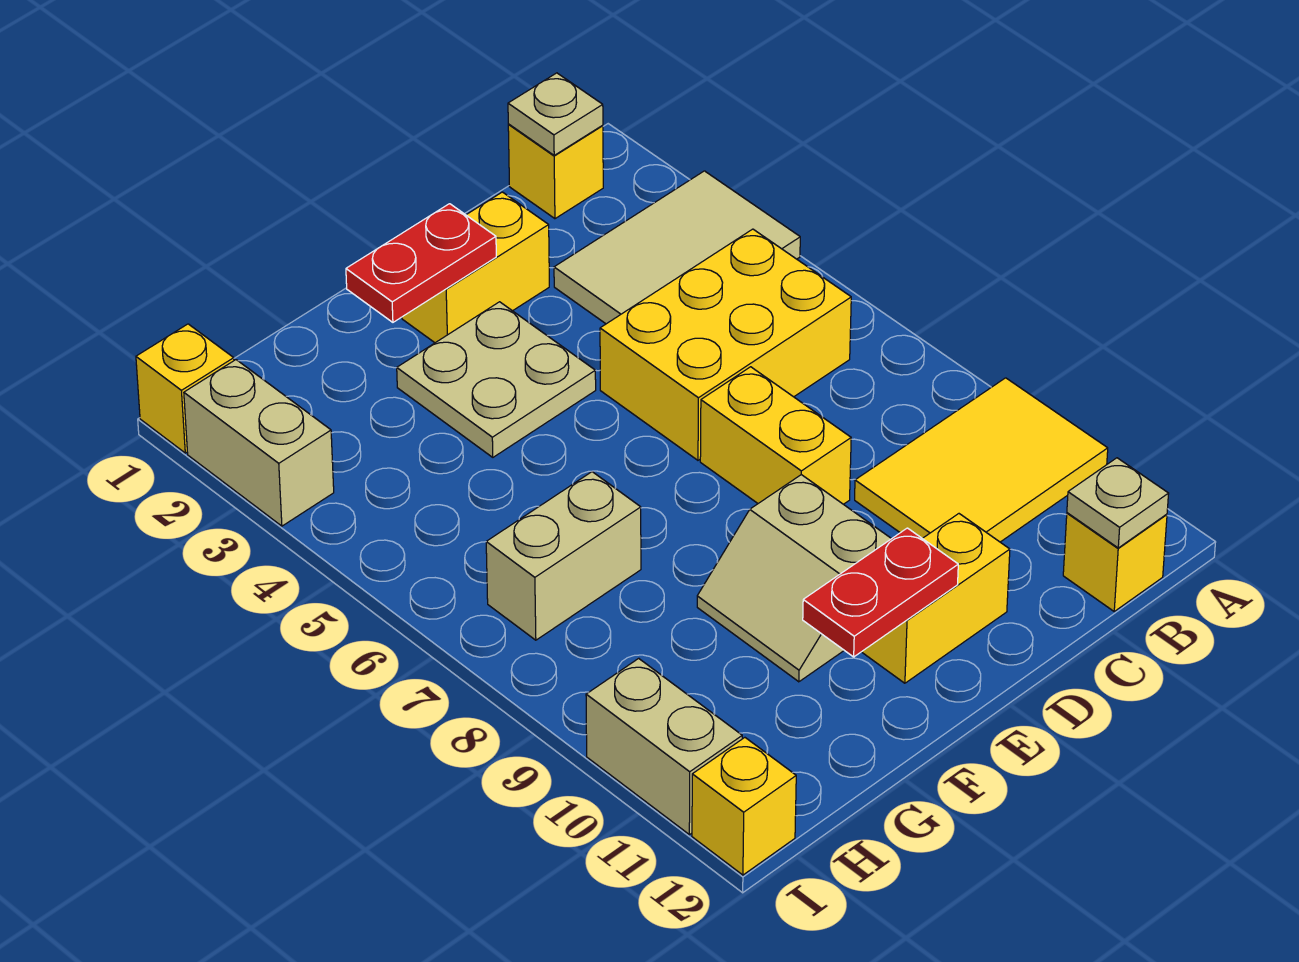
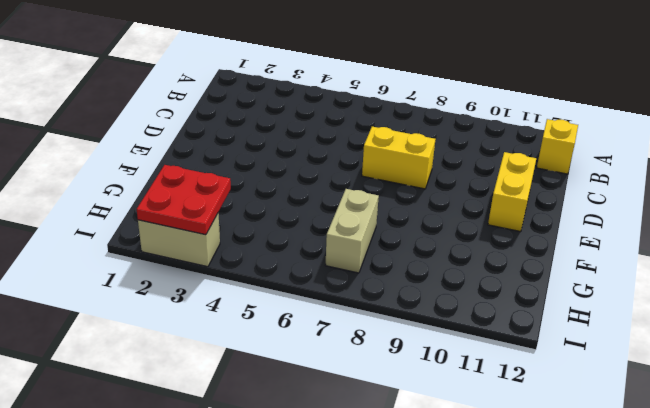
red plate H2:I3 level 2 -> none
none -> tan tile A3:C4 level 1
none -> yellow tile A9:C10 level 1
none -> yellow brick B1 level 1

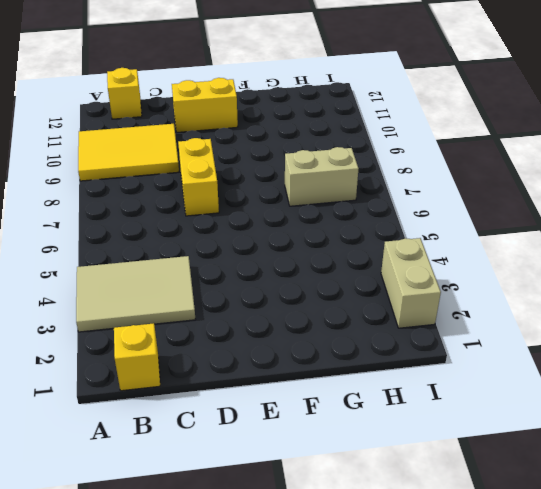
none -> yellow brick B5:D6 level 1
none -> yellow brick D2:E2 level 1
none -> tan plate E3:F4 level 1

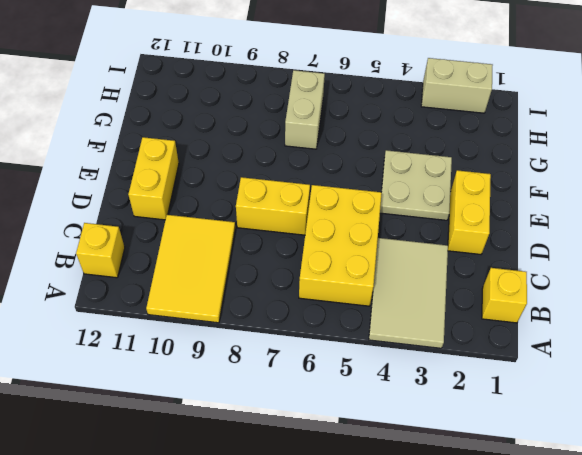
none -> tan slope E9:F10 level 1 top E
none -> yellow brick I1 level 1
none -> tan brick I10:I11 level 1

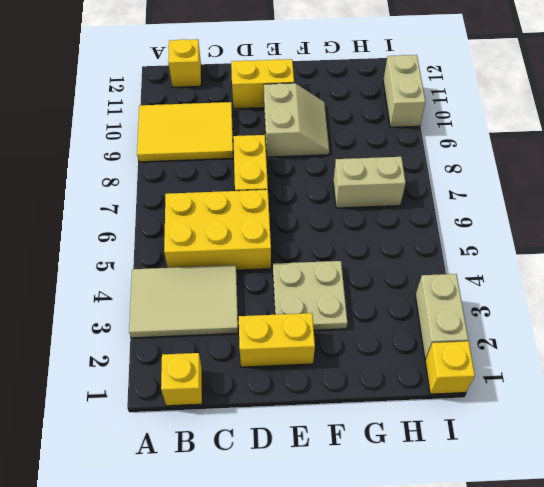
none -> yellow brick I12 level 1
none -> tan plate B1 level 2
none -> tan plate B12 level 2

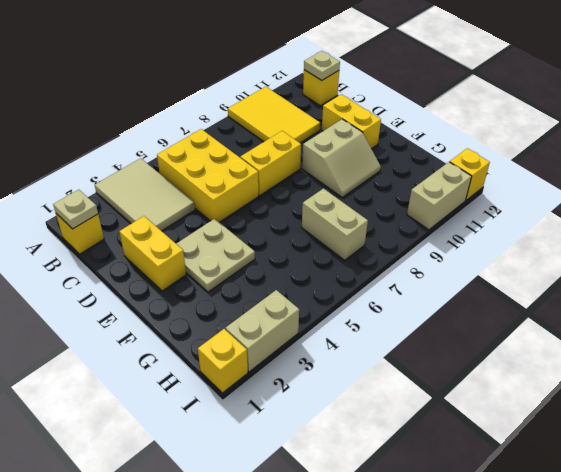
none -> red plate E2:F2 level 2
none -> red plate E11:F11 level 2

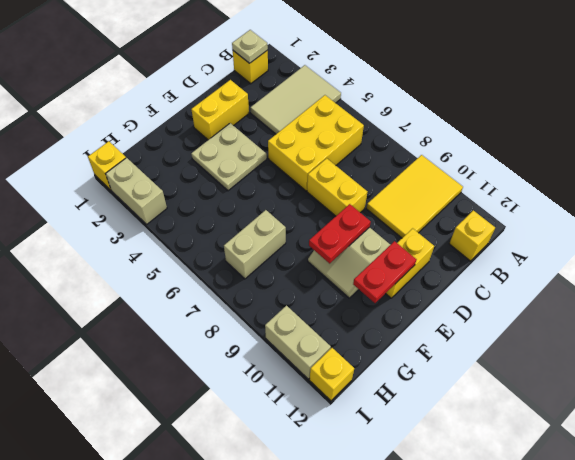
red plate E9:F9 level 2 -> red plate E2:F2 level 2
none -> tan plate B12 level 2

